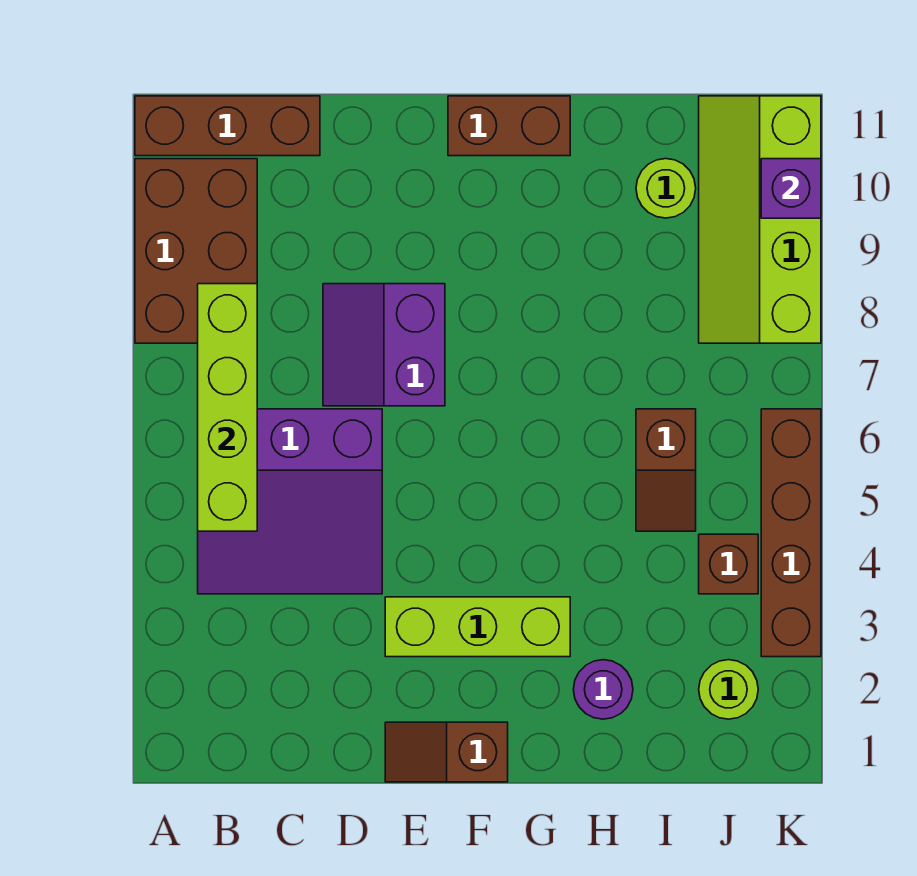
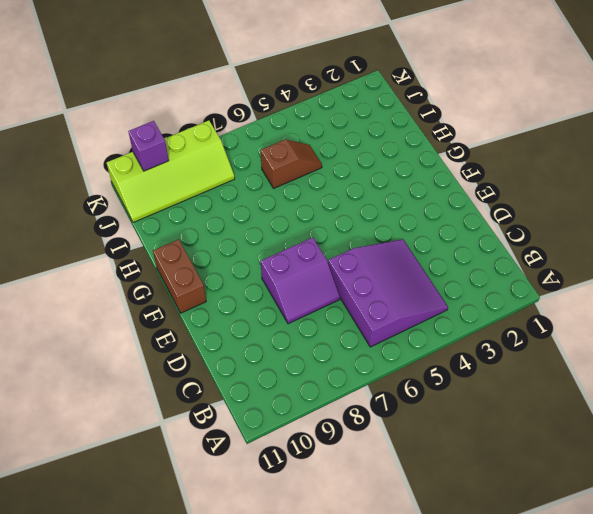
none -> brown brick A8:B10 level 1
none -> brown brick A11:C11 level 1
none -> brown slope E1:F1 level 1 top F

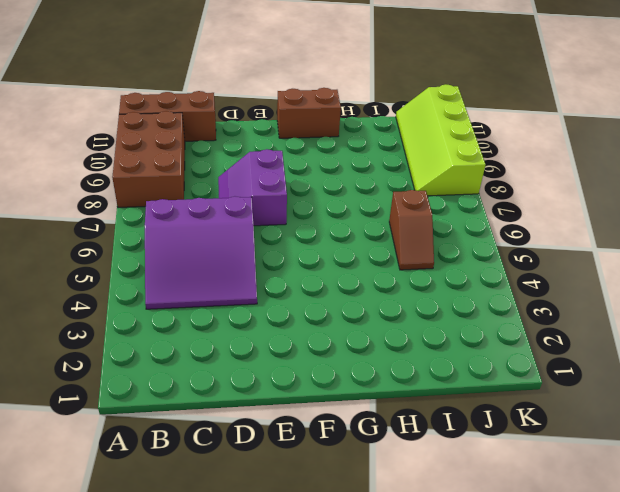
none -> brown slope E1:F1 level 1 top F
none -> lime brick E3:G3 level 1
none -> purple round brick H2 level 1

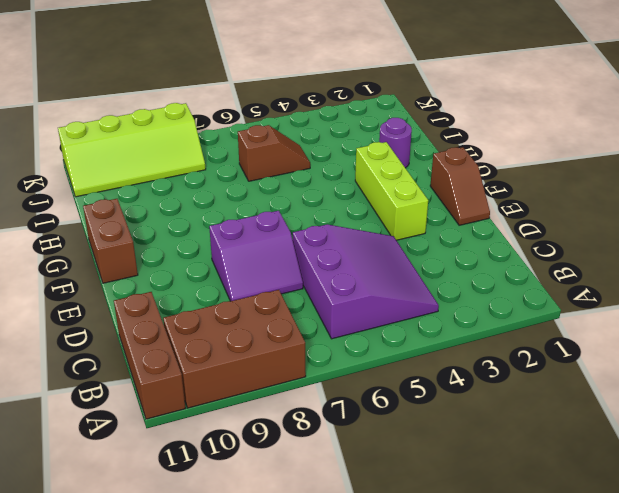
none -> lime round brick I10 level 1
none -> lime round brick J2 level 1
none -> brown brick J4 level 1

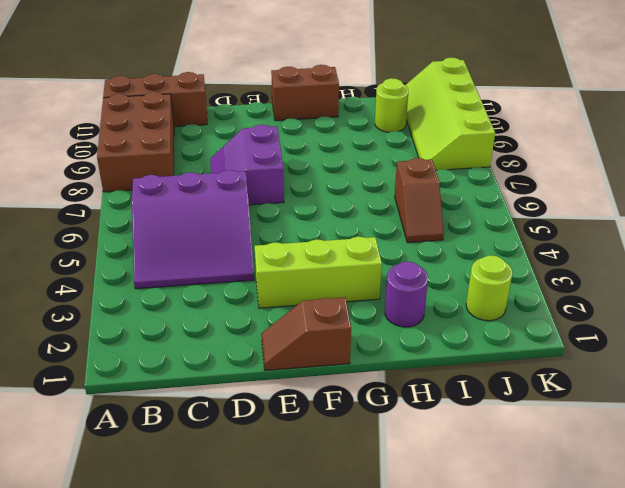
none -> brown brick J4 level 1
none -> brown brick K3:K6 level 1
none -> lime brick B5:B8 level 2

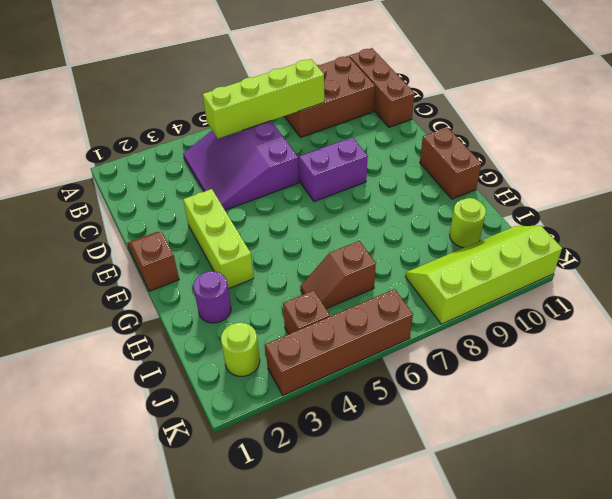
none -> purple brick K10 level 2

